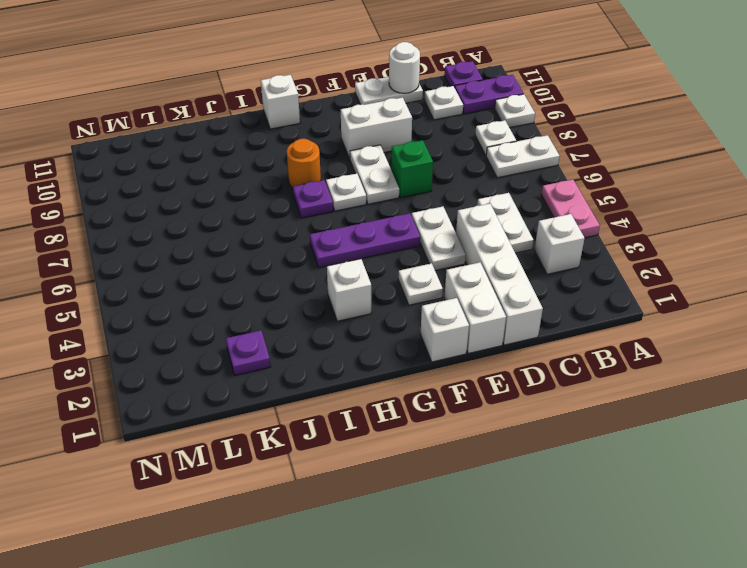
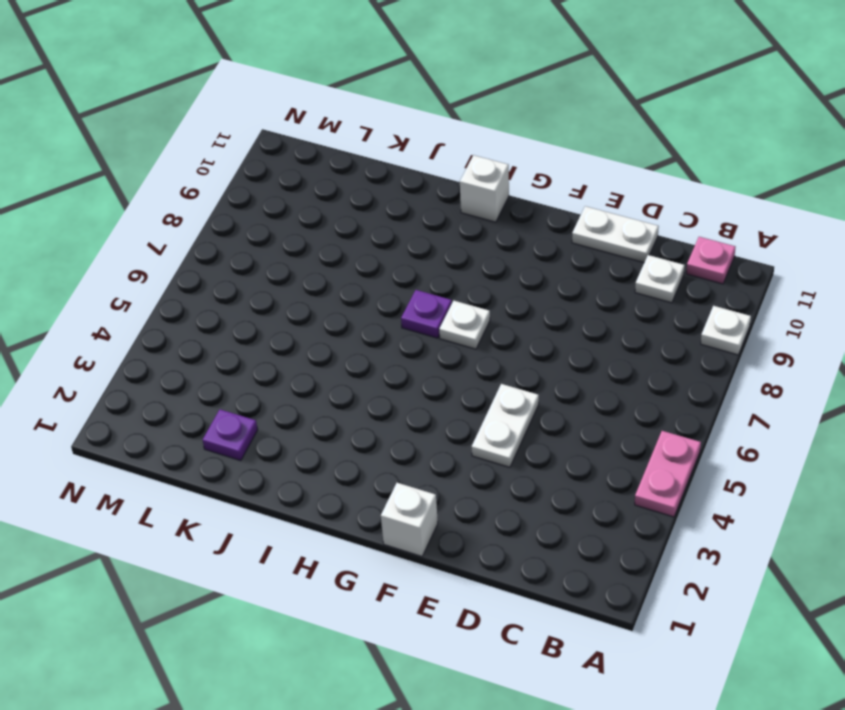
pink plate B11 level 1 -> purple plate B11 level 1
none -> white plate A7:B7 level 1
none -> purple plate A10:B10 level 1
none -> white brick B3 level 1

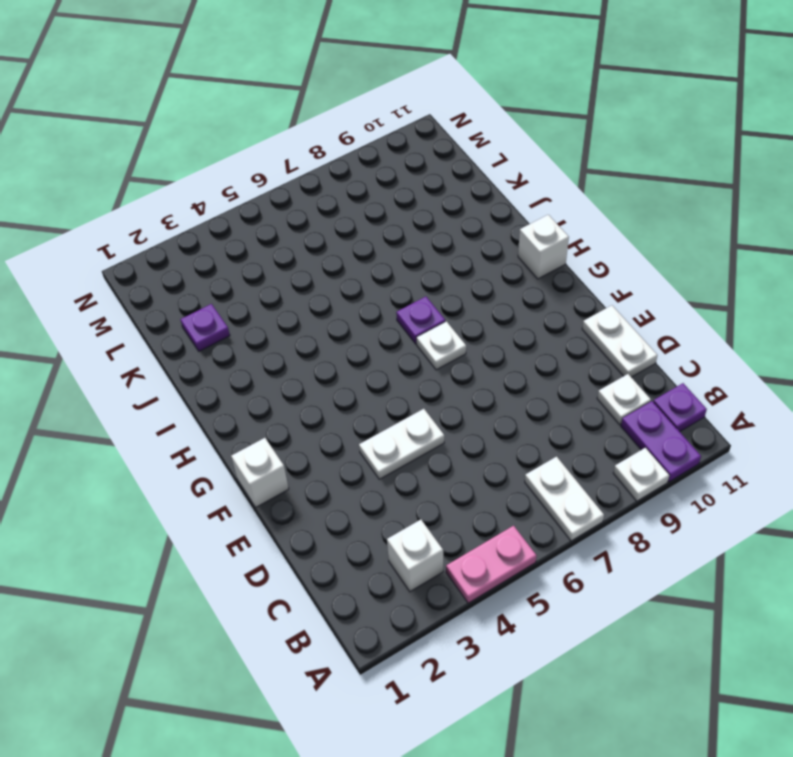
none -> white plate B8 level 1
none -> white plate C4:C5 level 1
none -> white brick D1:D4 level 1

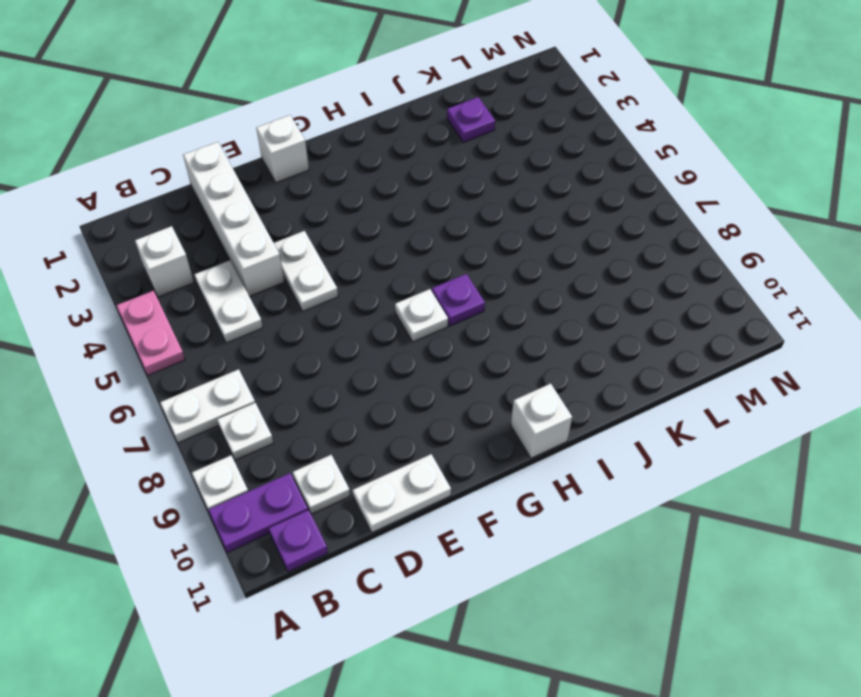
none -> white brick E1:E2 level 1
none -> green brick E7 level 1
none -> white brick E9:F9 level 1

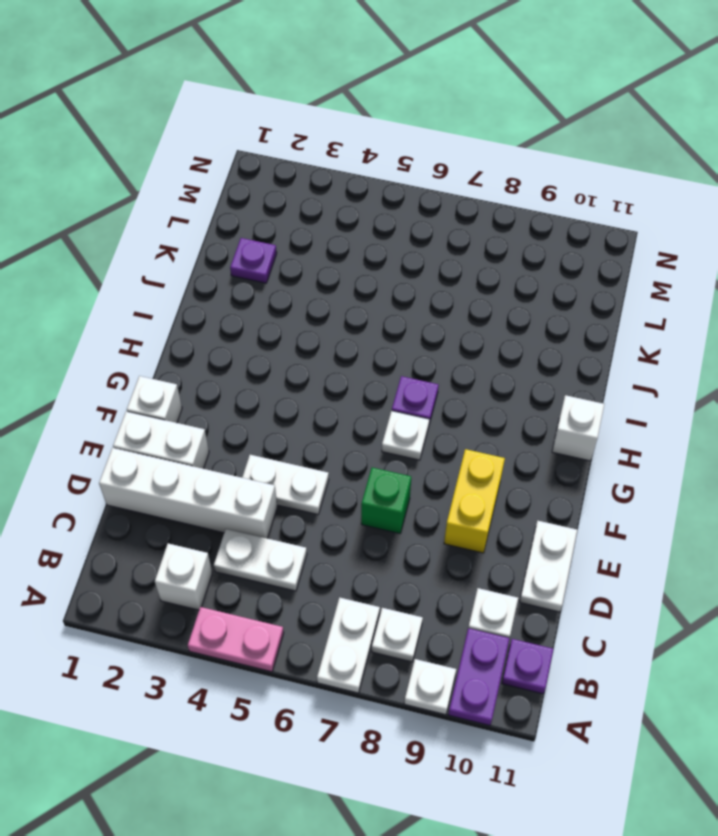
yellow brick E9:F9 level 1 -> white brick E9:F9 level 1
none -> white plate F3 level 1
none -> purple plate F5:H5 level 1
none -> white plate F7:F8 level 1

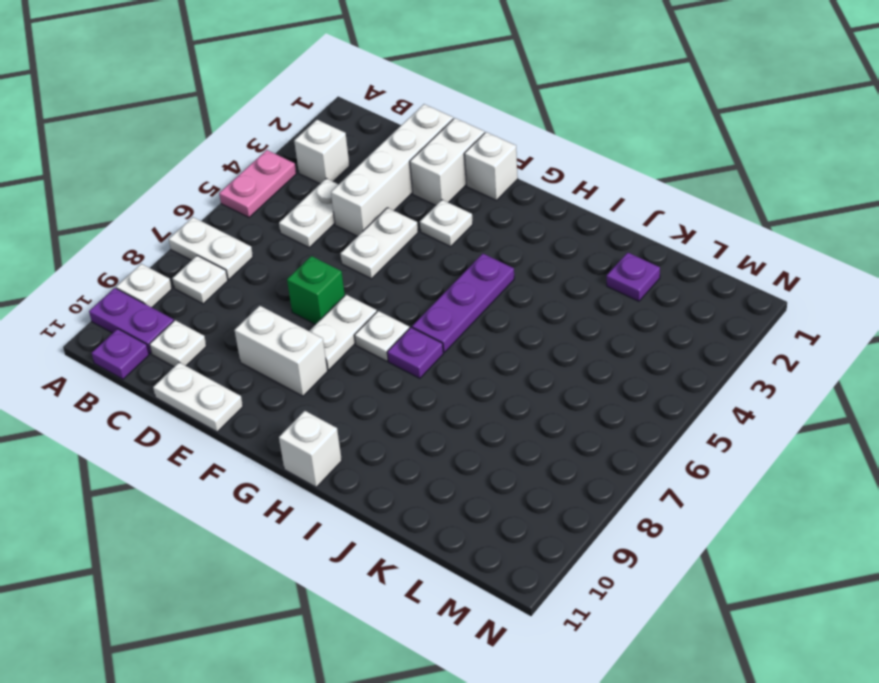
purple plate H4:H6 level 1 -> purple plate F5:H5 level 1
none -> white brick H3 level 1
none -> orange round brick H8 level 1
none -> white round brick D11 level 2

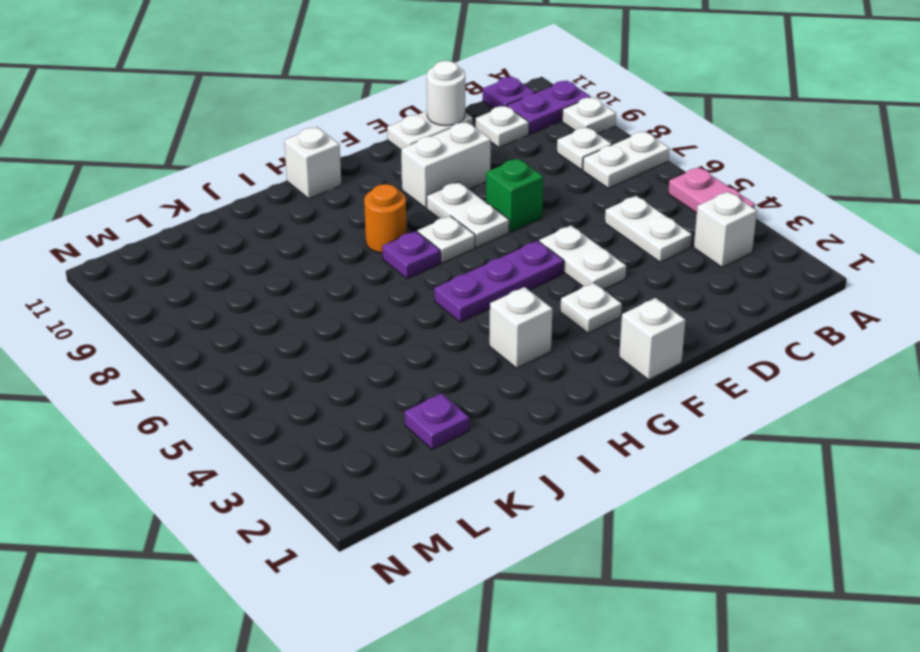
none -> white brick D1:D4 level 1
none -> white brick E1:E2 level 1

